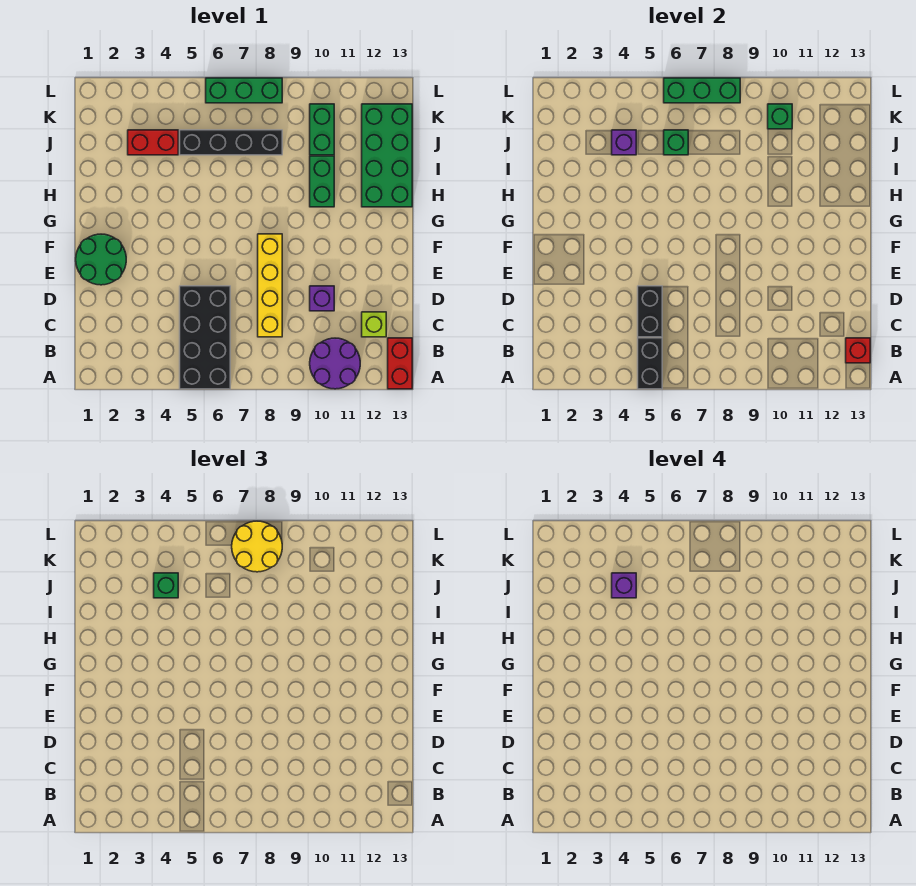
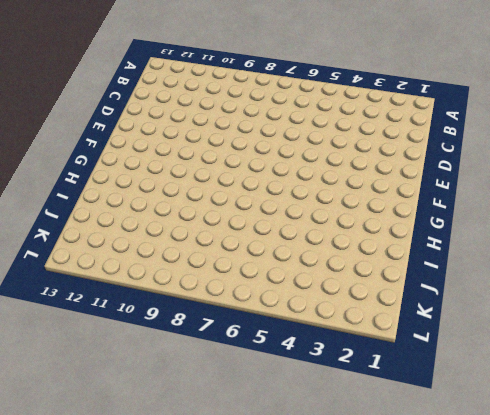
none -> black brick A5:D6 level 1
none -> purple round brick A10:B11 level 1
none -> red brick A13:B13 level 1

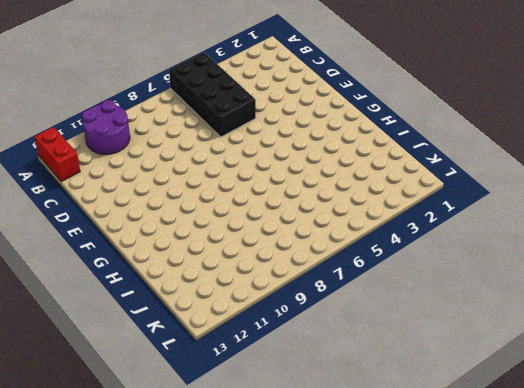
none -> yellow brick C8:F8 level 1
none -> lime brick C12 level 1
none -> purple brick D10 level 1

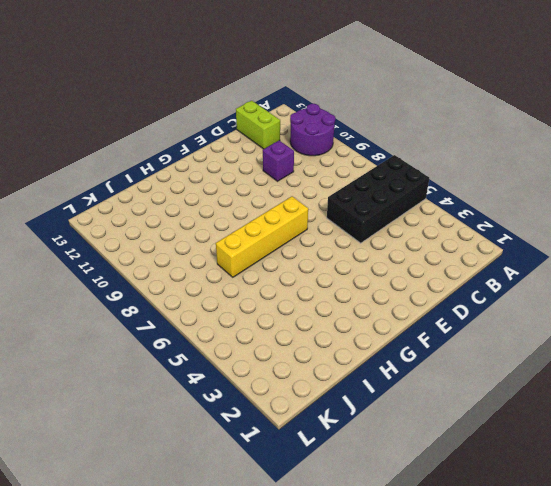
lime brick C12:C13 level 1 -> lime brick C12 level 1
yellow brick F7:I7 level 1 -> yellow brick C8:F8 level 1
none -> red brick A13:B13 level 1
none -> green round brick E1:F2 level 1
none -> green brick H10:I10 level 1

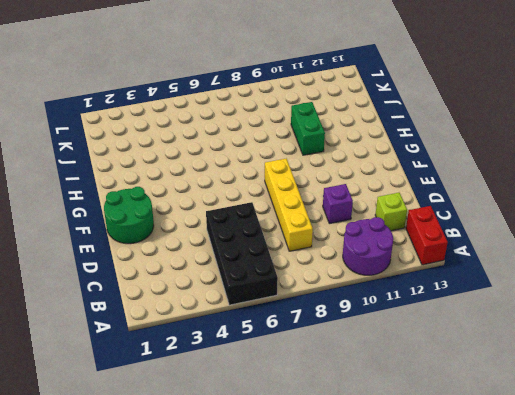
none -> green brick H12:K13 level 1
none -> red brick J3:J4 level 1
none -> black brick J5:J8 level 1

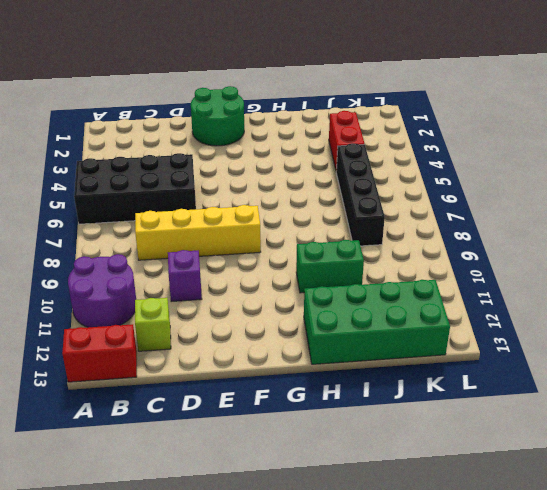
none -> green brick J10:K10 level 1
none -> green brick L6:L8 level 1
none -> black brick A5:B5 level 2

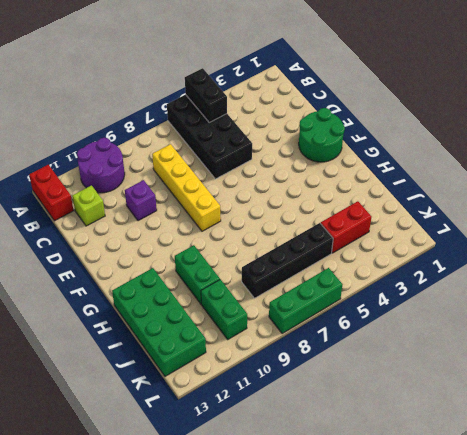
none -> red brick B13 level 2
none -> black brick C5:D5 level 2
none -> purple brick J4 level 2

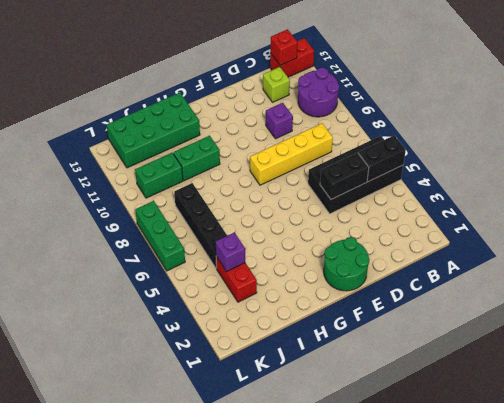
none -> green brick J6 level 2
none -> green brick K10 level 2
none -> green brick L6:L8 level 2

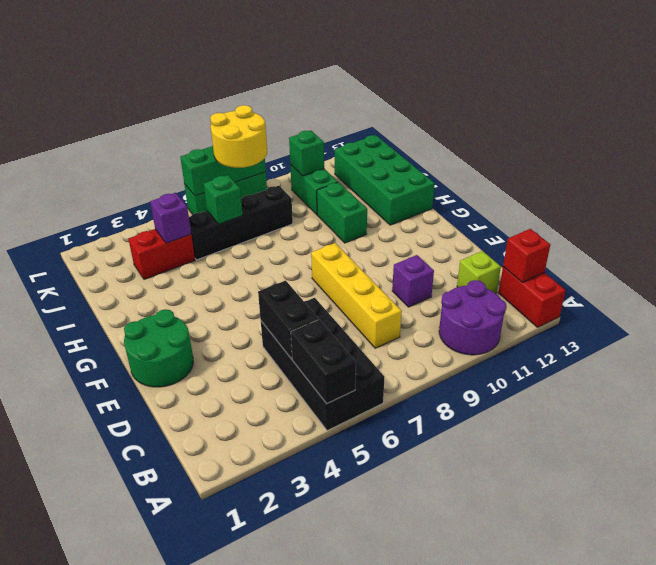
none -> green brick J4 level 3
none -> purple brick J4 level 4

